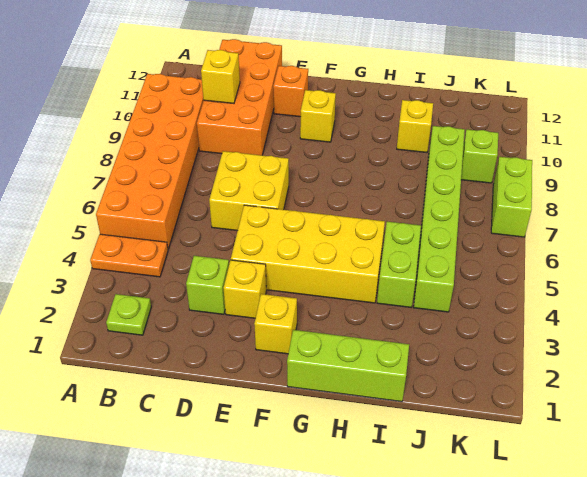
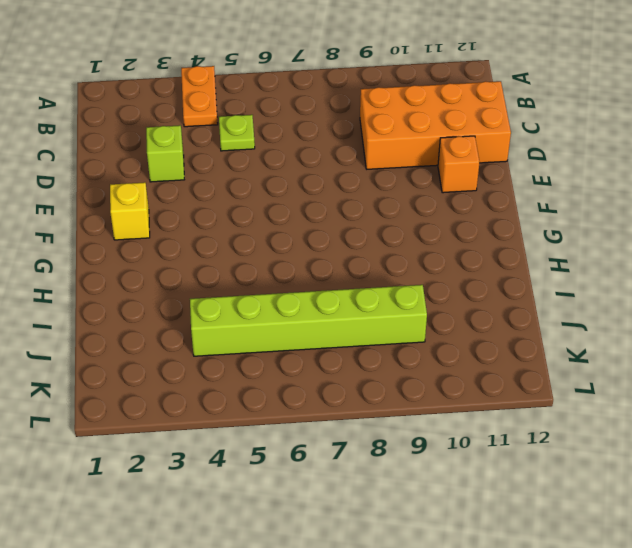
lime plate C5 level 1 -> lime plate B2 level 1
none -> orange brick A5:B10 level 1
none -> yellow brick D6:E7 level 1
none -> yellow brick E3 level 1

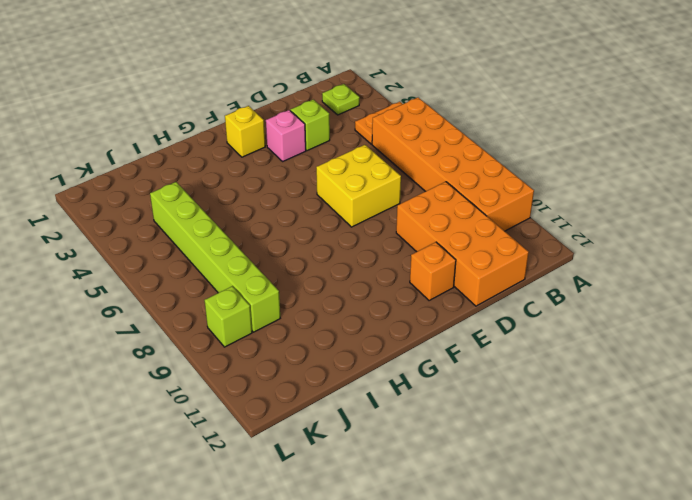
pink brick E3 level 1 -> yellow brick E3 level 1
none -> yellow brick E4:H5 level 1
none -> yellow brick F10 level 1
none -> lime brick G1:I1 level 1

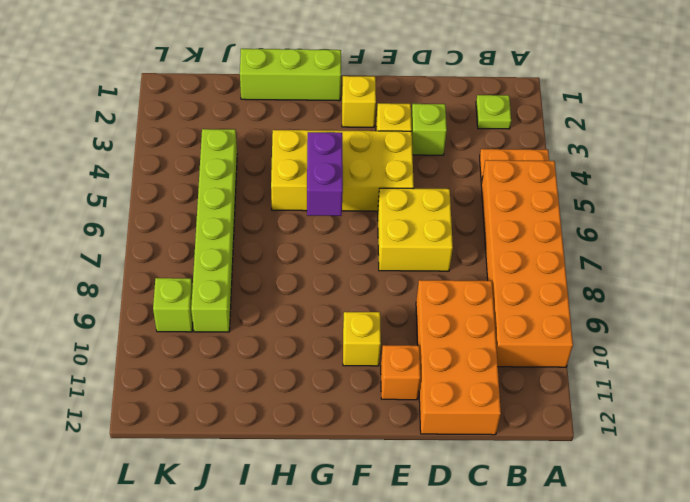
purple brick G5:G6 level 2 -> none
none -> lime brick I4:I5 level 1
none -> yellow brick I10 level 1
none -> lime brick L7:L8 level 1

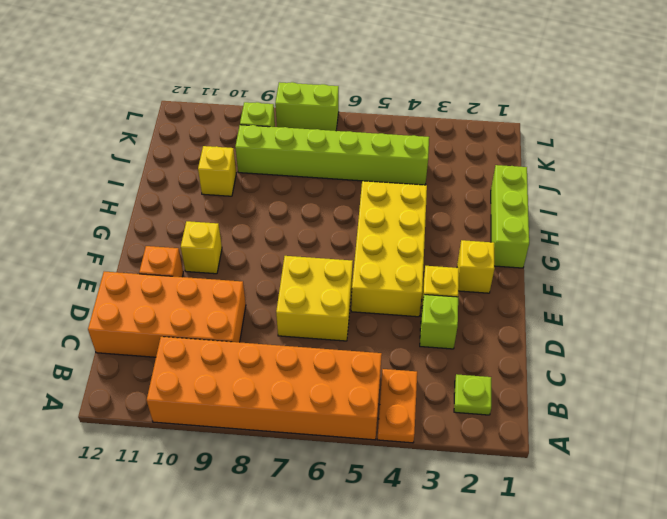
none -> lime brick I4:I5 level 1
none -> yellow brick C10 level 2

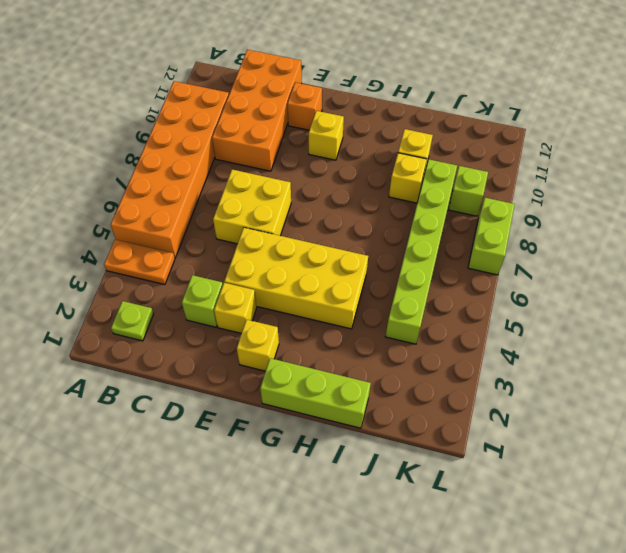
yellow brick I9 level 1 -> yellow brick C10 level 2
none -> lime brick I4:I5 level 1

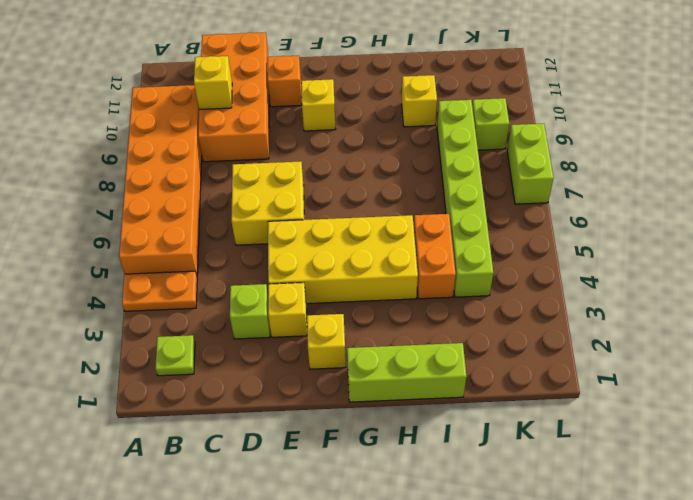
orange brick I4:I5 level 1 -> lime brick I4:I5 level 1

